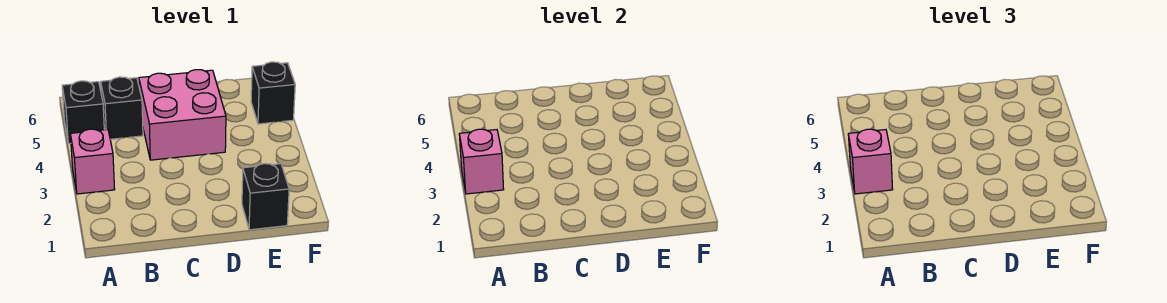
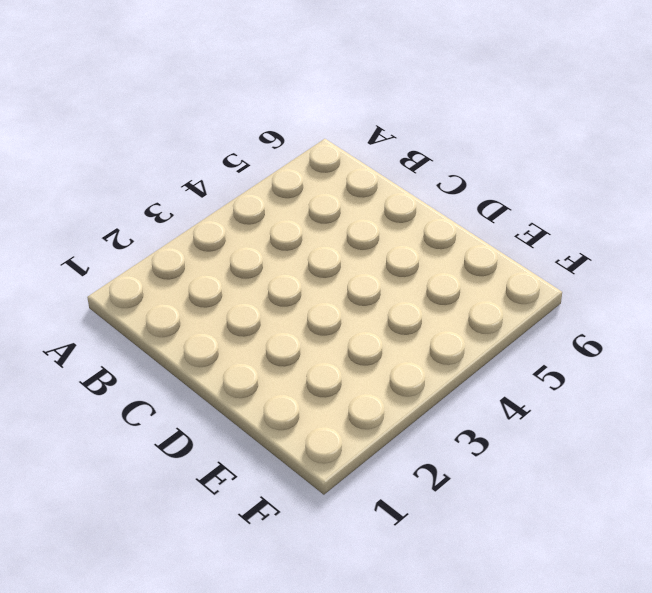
none -> pink brick A3 level 1
none -> black brick A5 level 1

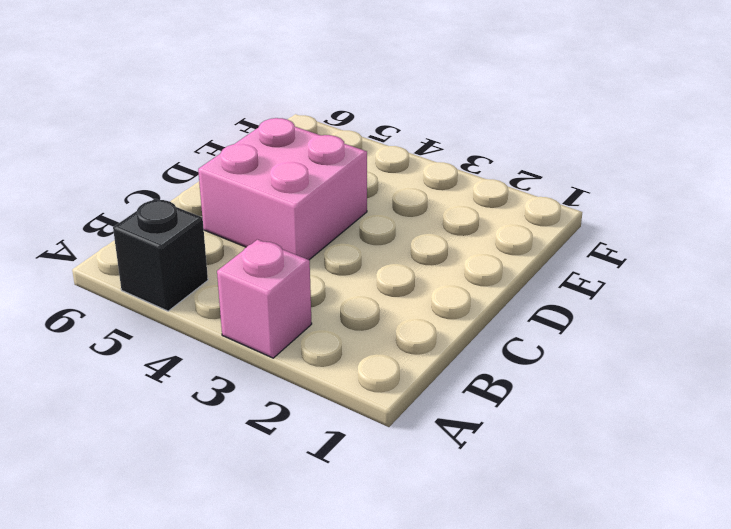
none -> black brick B5 level 1
none -> black brick E1 level 1

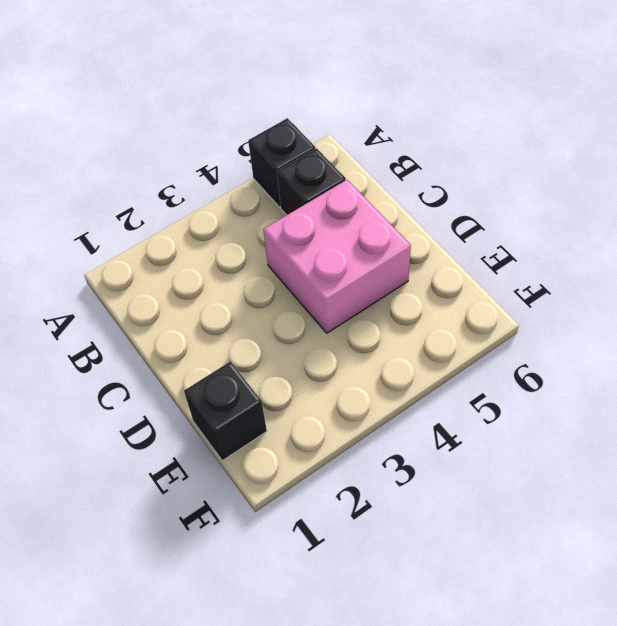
none -> pink brick A3 level 1
none -> black brick F5 level 1

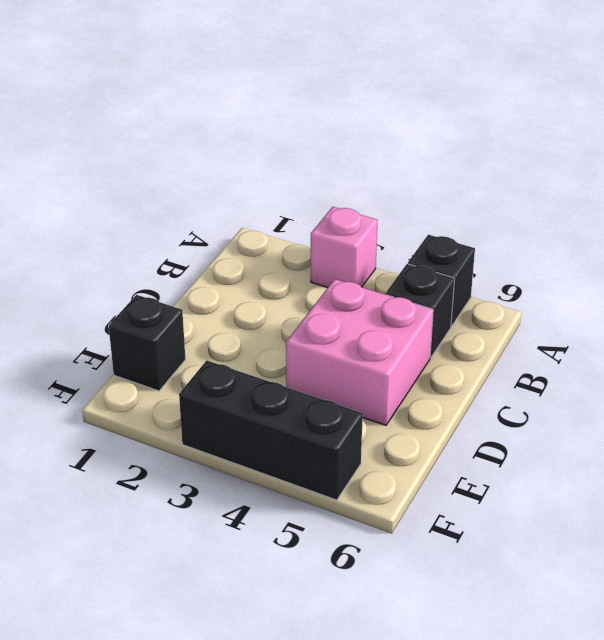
black brick F3:F5 level 1 -> black brick F5 level 1
none -> pink brick A3 level 2
none -> pink brick A3 level 3

